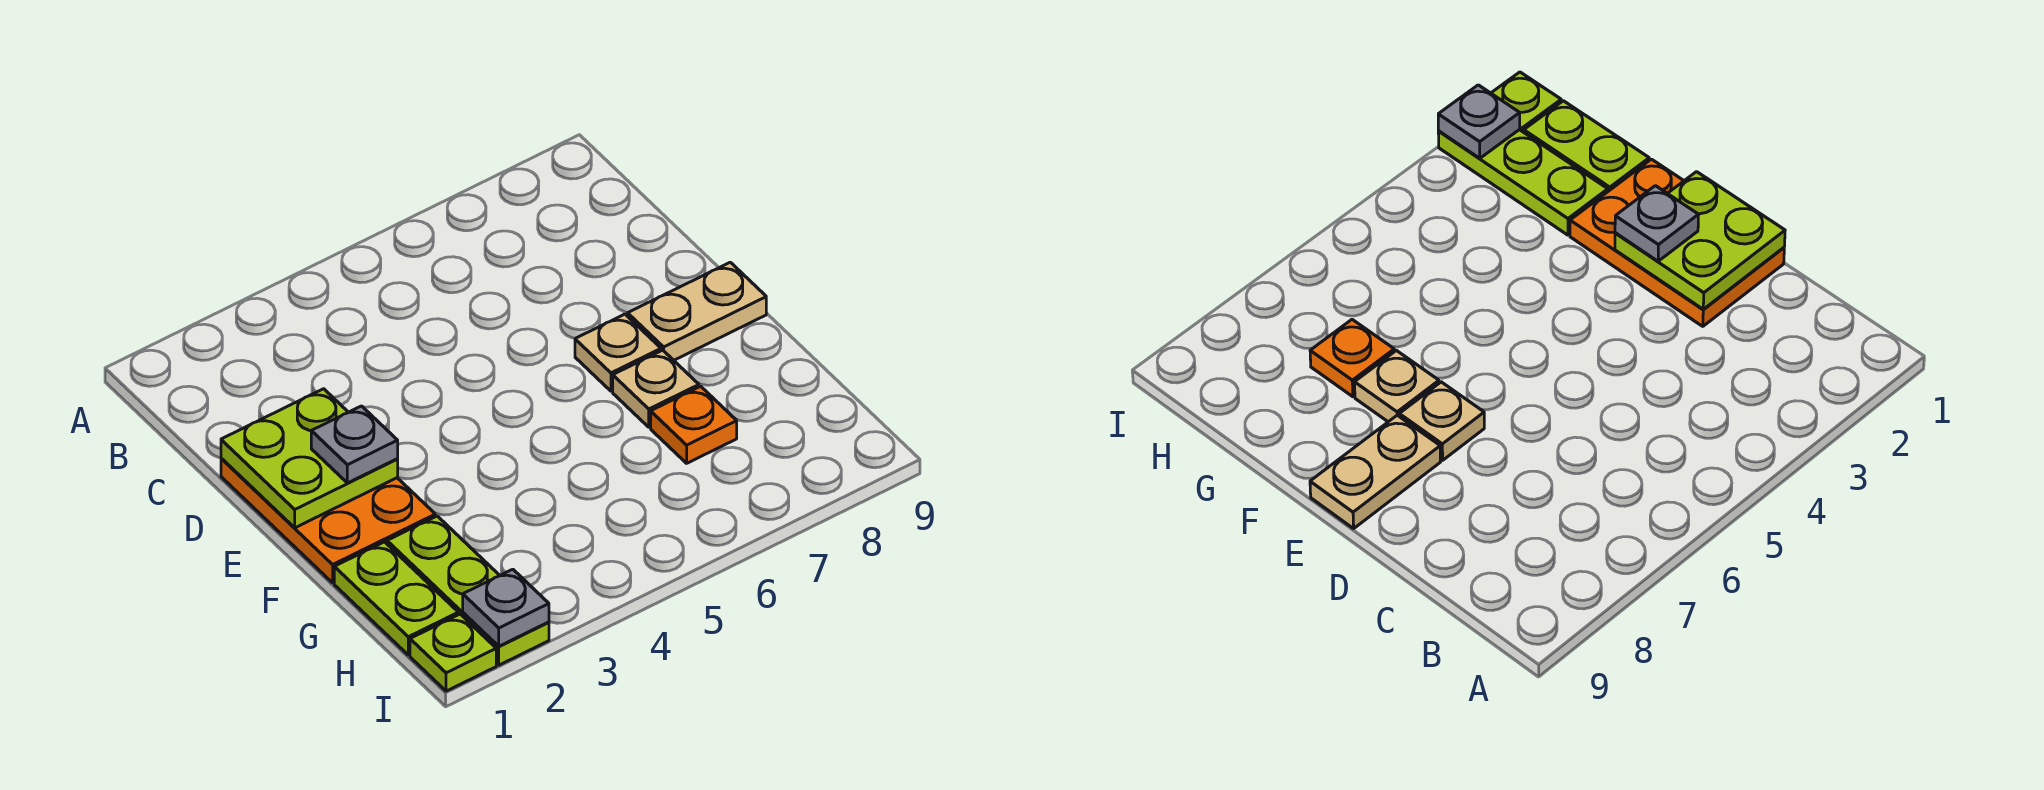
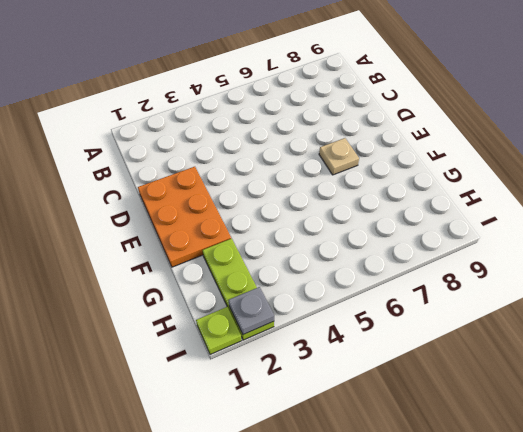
none -> tan plate E8:E9 level 1
none -> tan plate F7 level 1

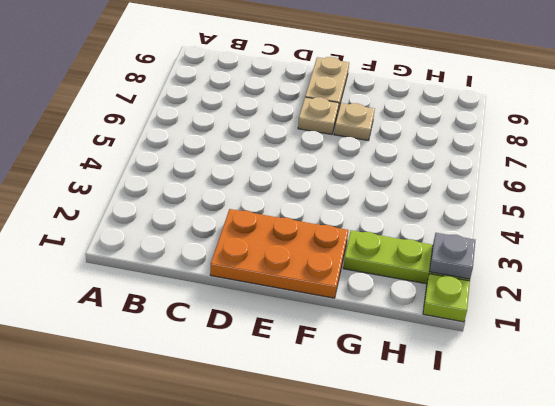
none -> lime plate G1:H1 level 1
none -> orange plate G7 level 1

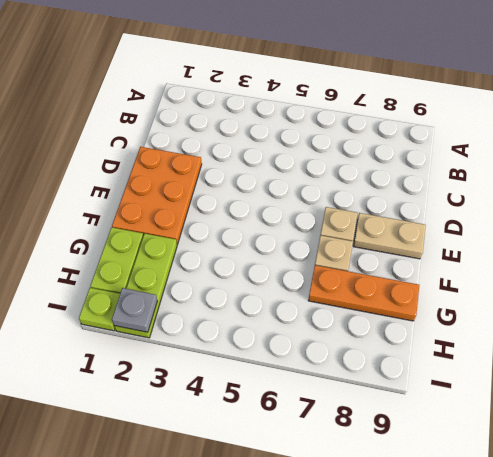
orange plate G7:G9 level 1 -> orange plate G7 level 1
none -> lime plate D1:E2 level 2
none -> grey plate E2 level 3

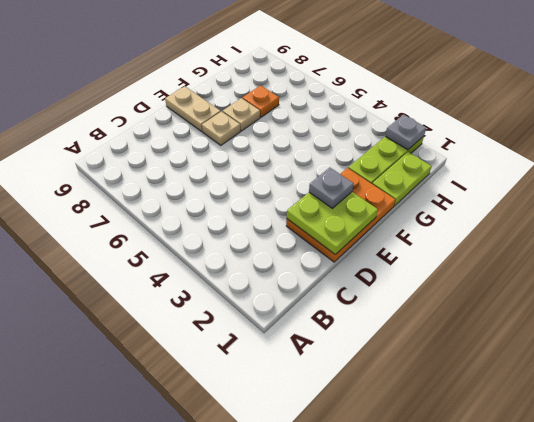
none -> lime plate I1 level 1

